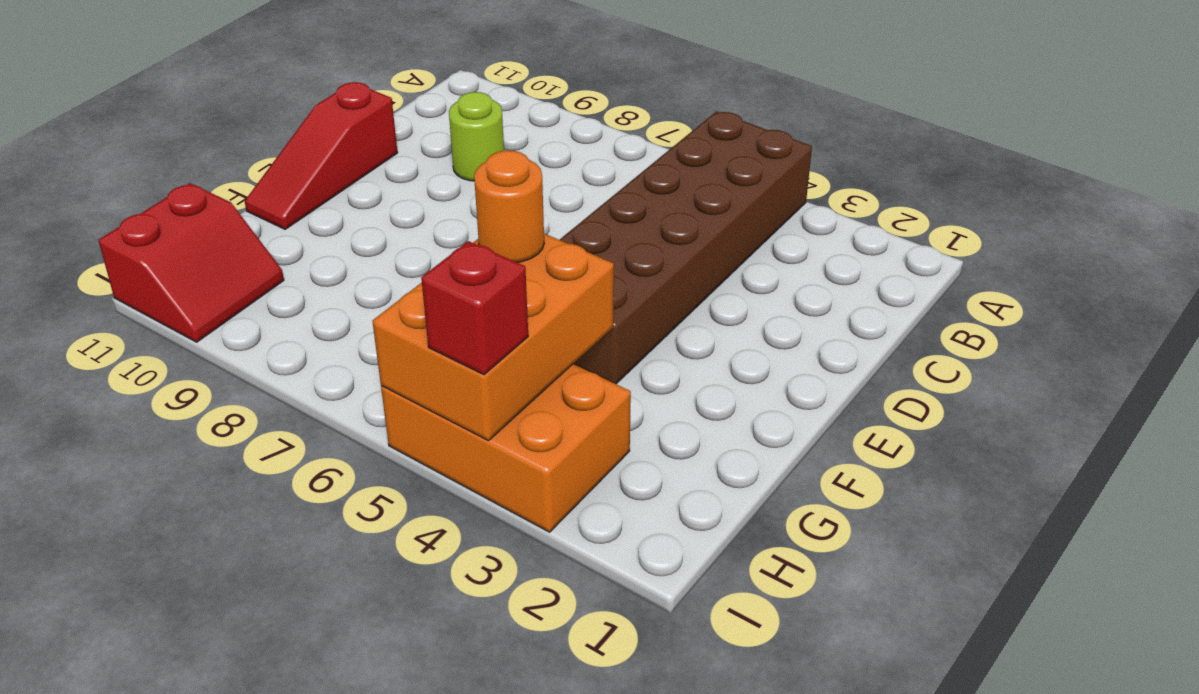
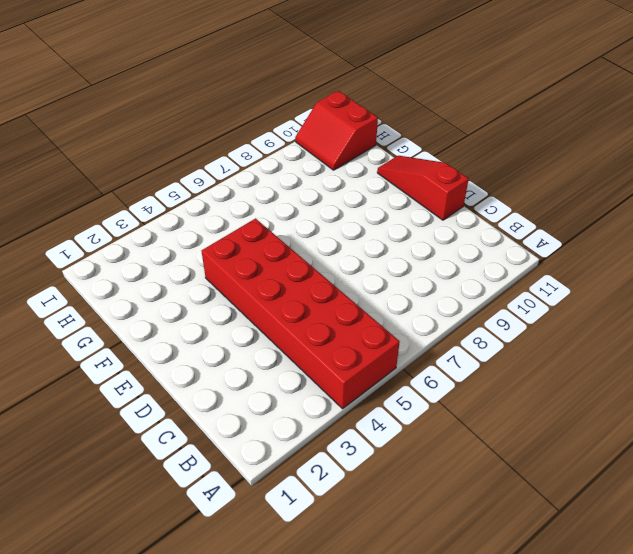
red brick A4:F5 level 1 -> brown brick A4:F5 level 1
none -> lime round brick C9 level 1
none -> orange brick H3:I5 level 1

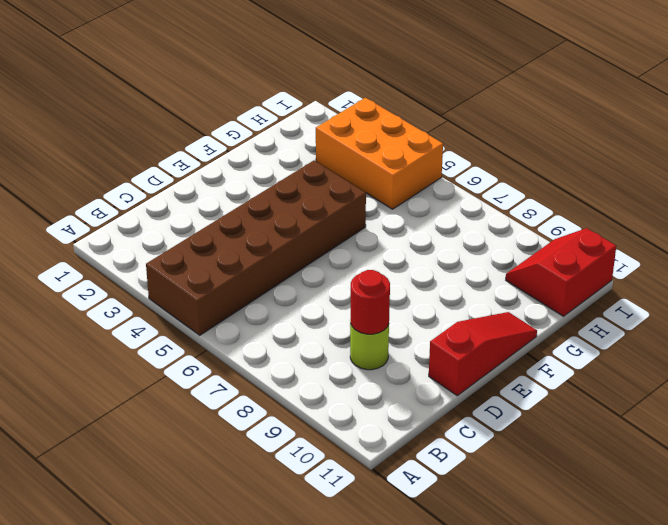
red round brick C9 level 2 -> none
none -> orange brick G4:I5 level 2
none -> orange round brick G5 level 3

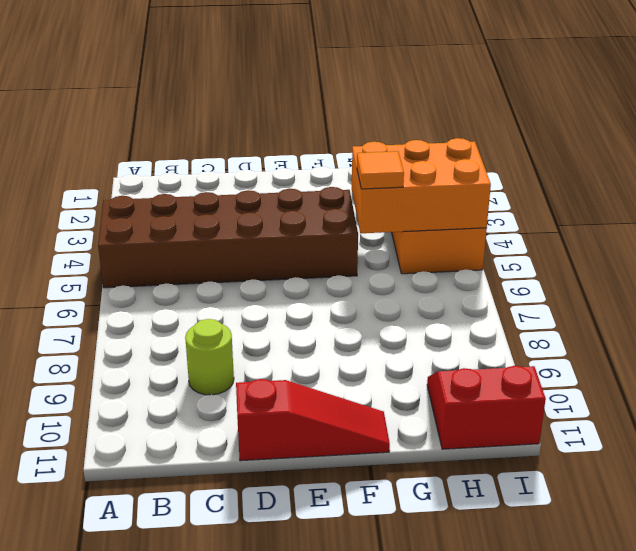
orange tile G5 level 3 -> orange round brick G5 level 3
none -> red brick I4 level 3

